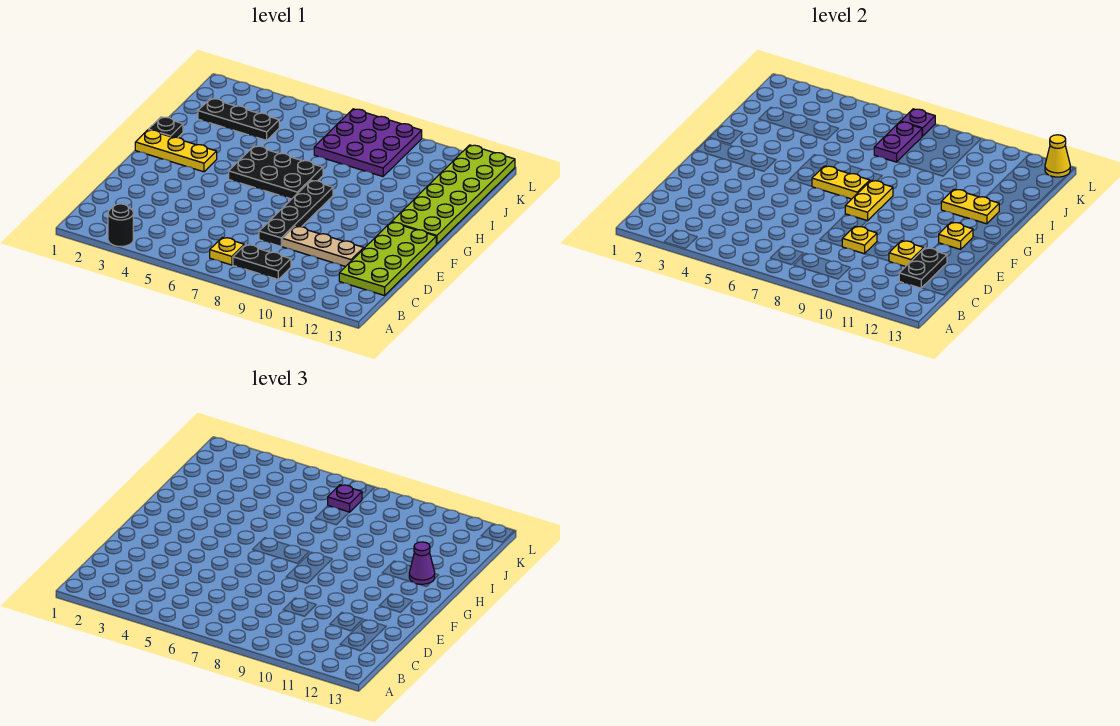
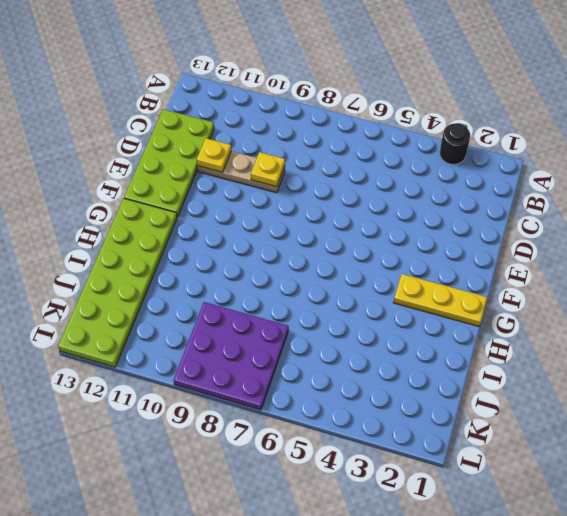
none -> yellow plate B7 level 1
none -> black plate B8:B9 level 1
none -> black plate D8:G8 level 1

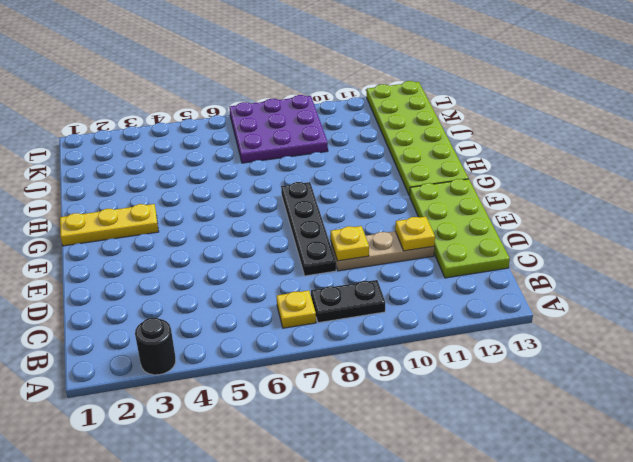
none -> black plate G5:H7 level 1
none -> black plate H1 level 1
none -> black plate J2:J4 level 1

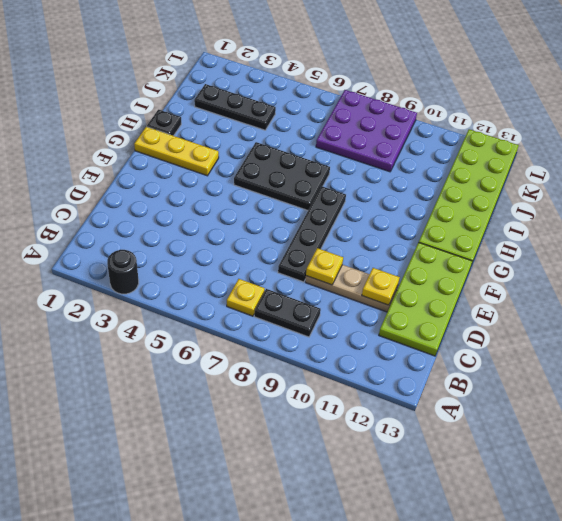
none -> black plate C12:D12 level 2
none -> yellow plate F8:G8 level 2
none -> yellow plate F12 level 2

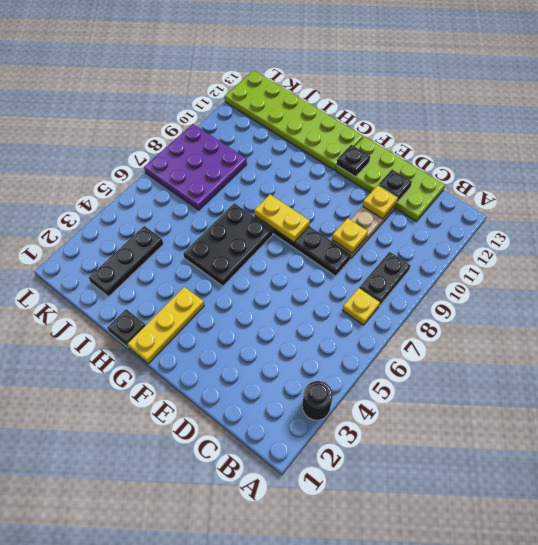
black plate D12 level 2 -> black plate C12:D12 level 2
black plate F12 level 2 -> yellow plate F12 level 2
none -> yellow plate G6:G7 level 2
none -> yellow plate H11:H12 level 2
none -> purple plate J7:K7 level 2

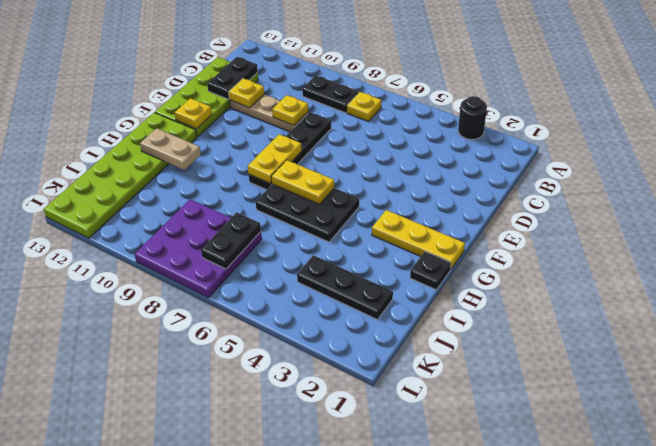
tan plate H11:H12 level 2 -> yellow plate H11:H12 level 2
black plate J7:K7 level 2 -> purple plate J7:K7 level 2
none -> purple plate L7 level 2
none -> yellow cone L13 level 2
none -> purple cone H12 level 3

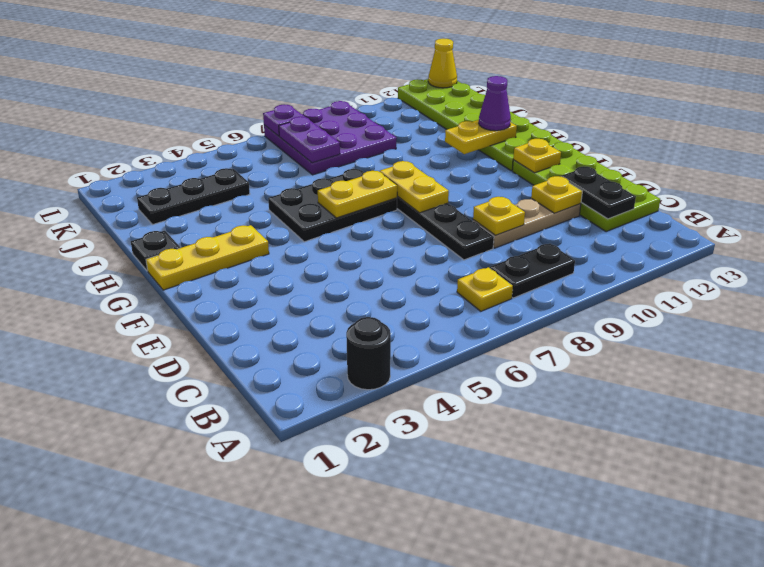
none -> purple plate K7 level 3

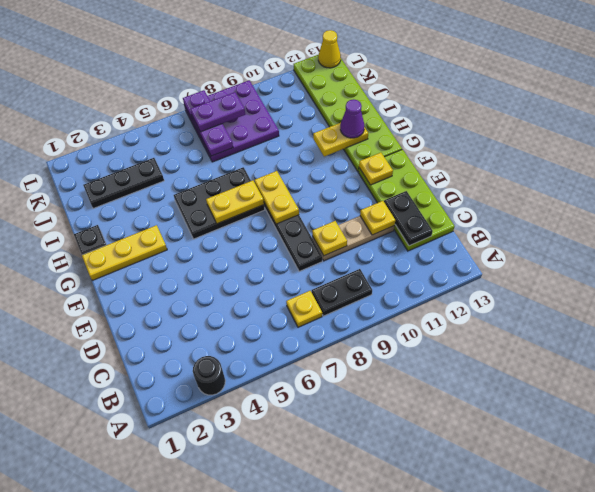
purple plate K7:K8 level 3 -> purple plate K7 level 3

